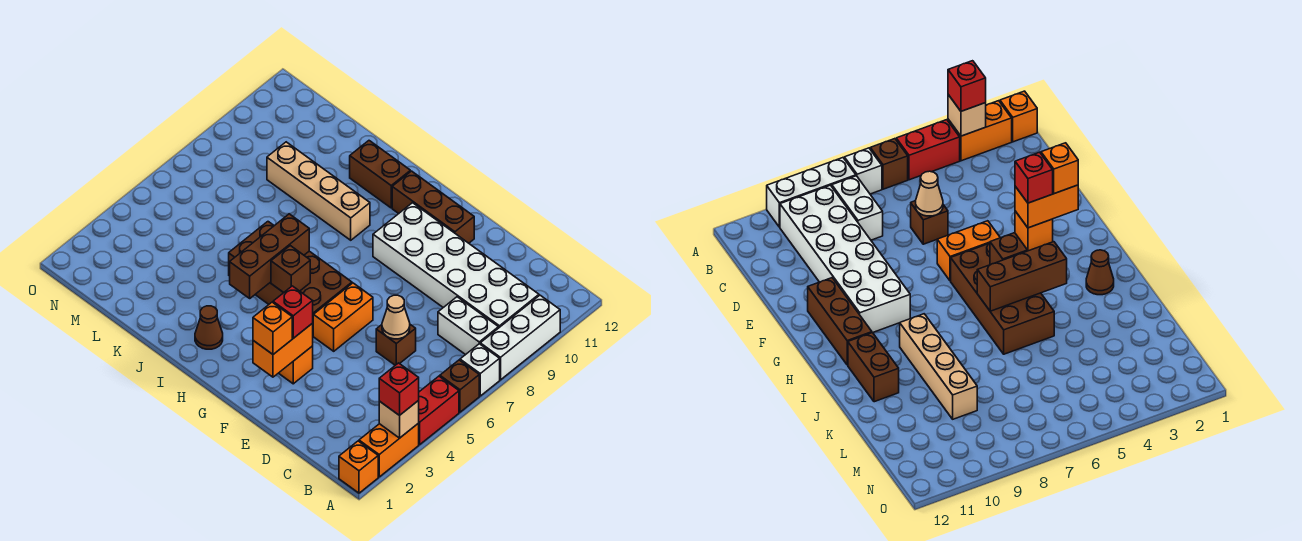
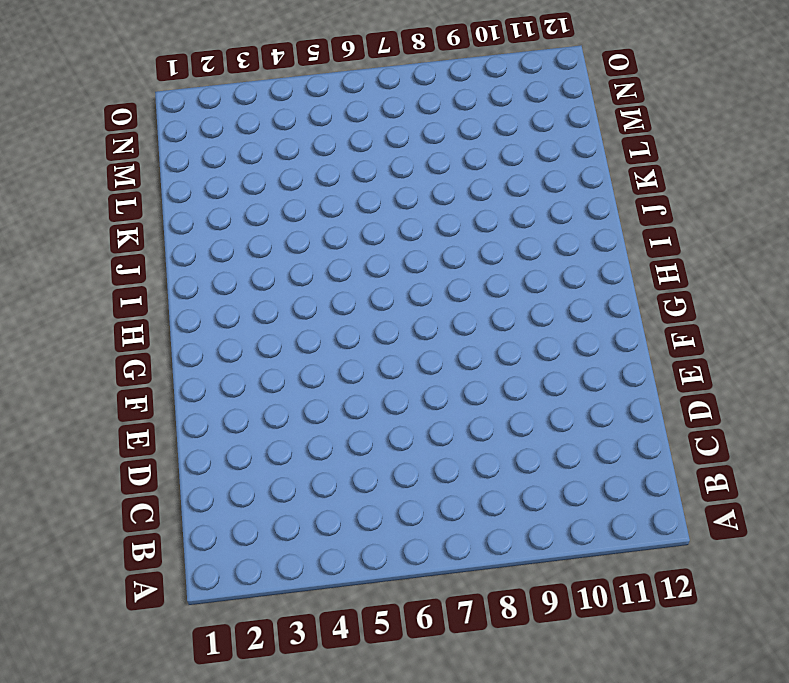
none -> orange brick A1 level 1
none -> orange brick A2:A3 level 1
none -> red brick A4:A5 level 1

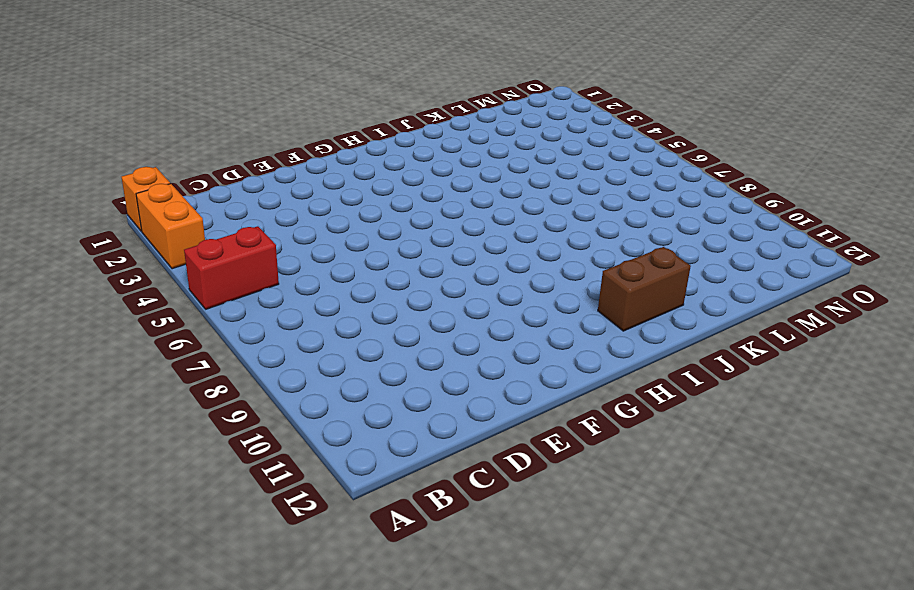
red brick A5:B5 level 1 -> red brick A4:A5 level 1
none -> brown brick A6 level 1
none -> white brick A7 level 1
none -> white brick A8:A10 level 1

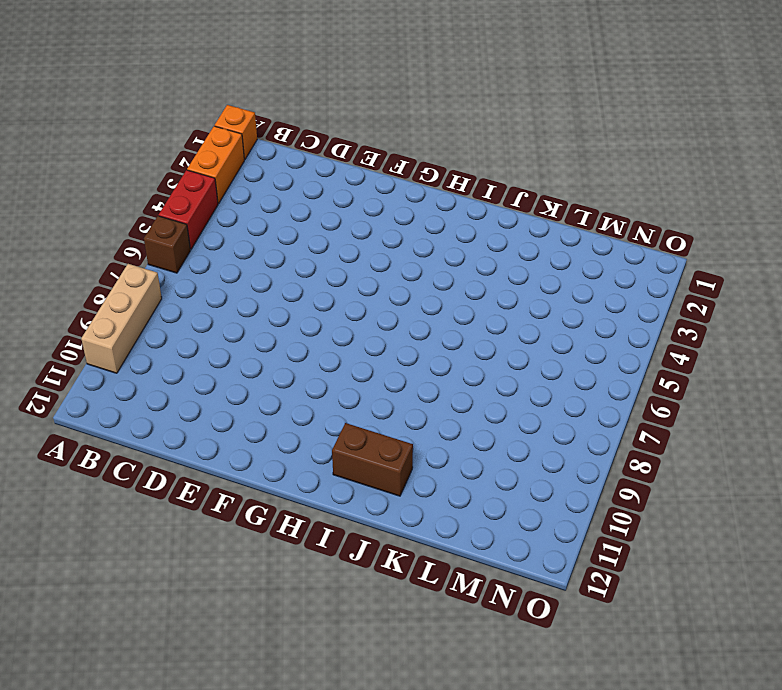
tan brick A8:A10 level 1 -> white brick A8:A10 level 1
none -> white brick A7 level 1
none -> white brick B8:C8 level 1
none -> white brick B9:G10 level 1

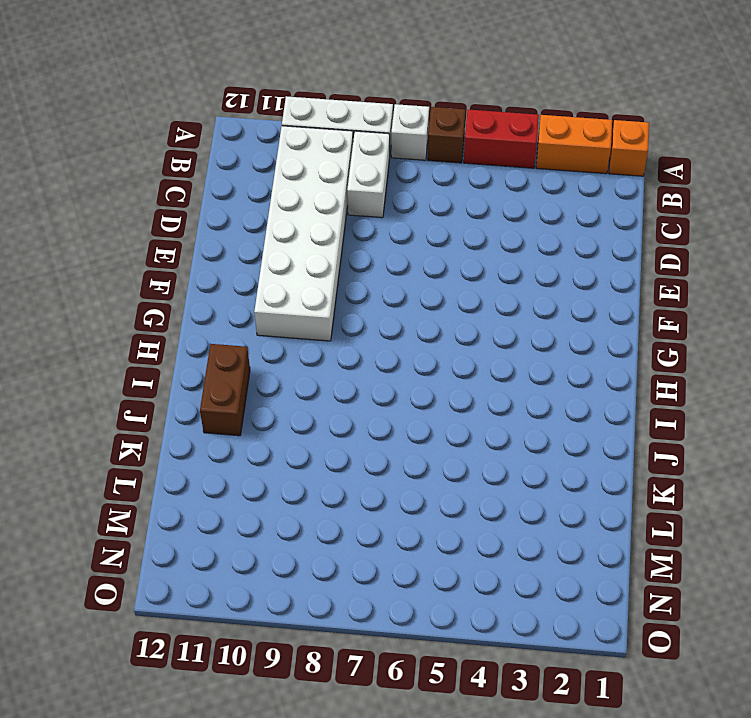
none -> brown brick D6 level 1
none -> orange brick F3 level 1
none -> orange brick F5:F6 level 1

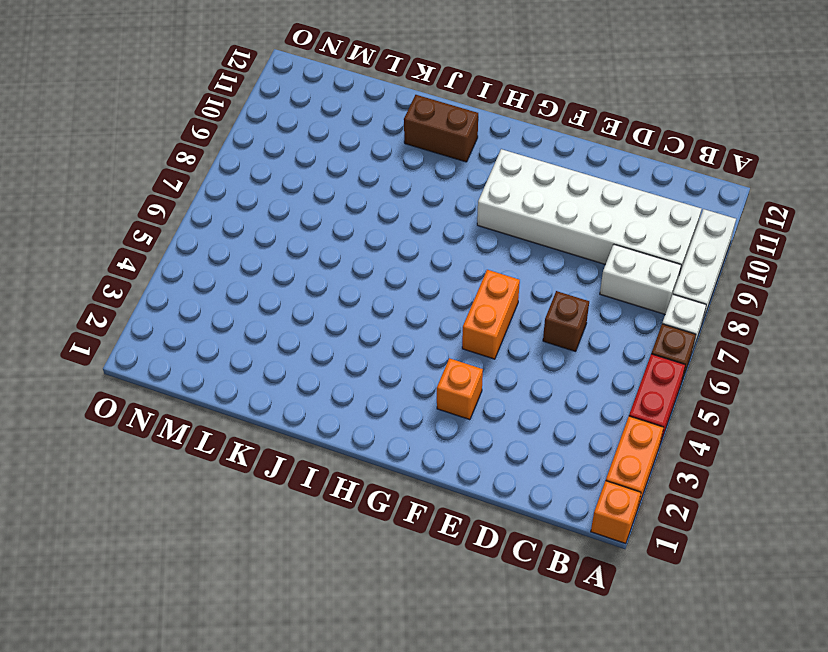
none -> brown brick F11:H11 level 1
none -> brown brick G5:J6 level 1
none -> brown cone I2 level 1

